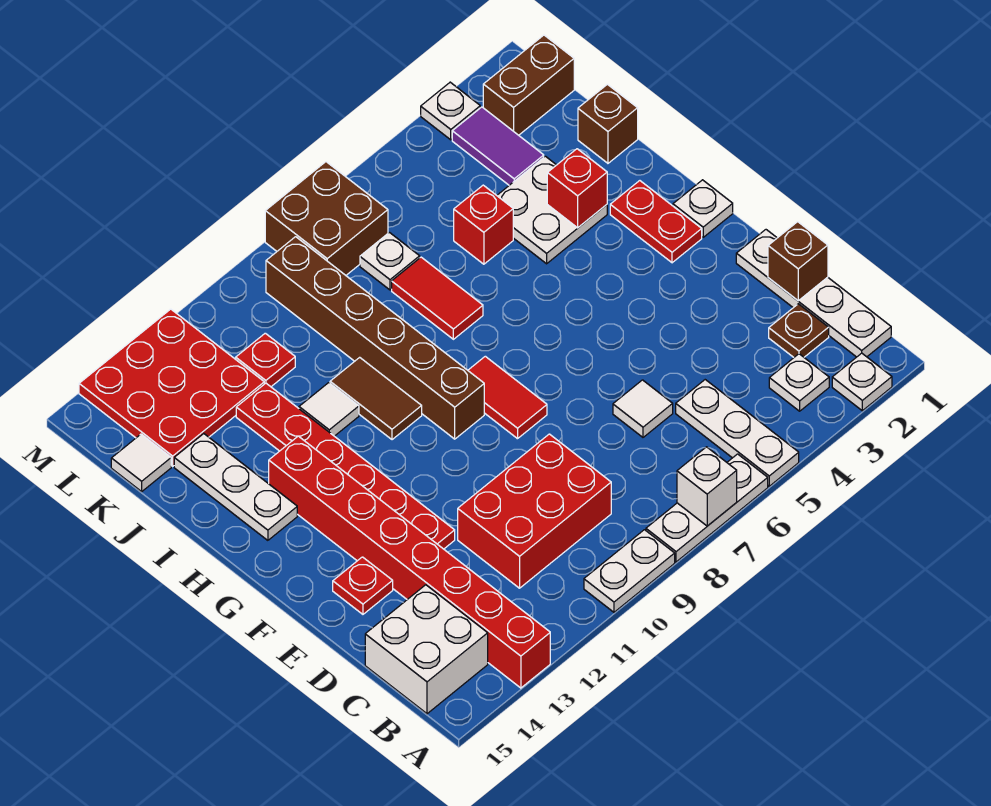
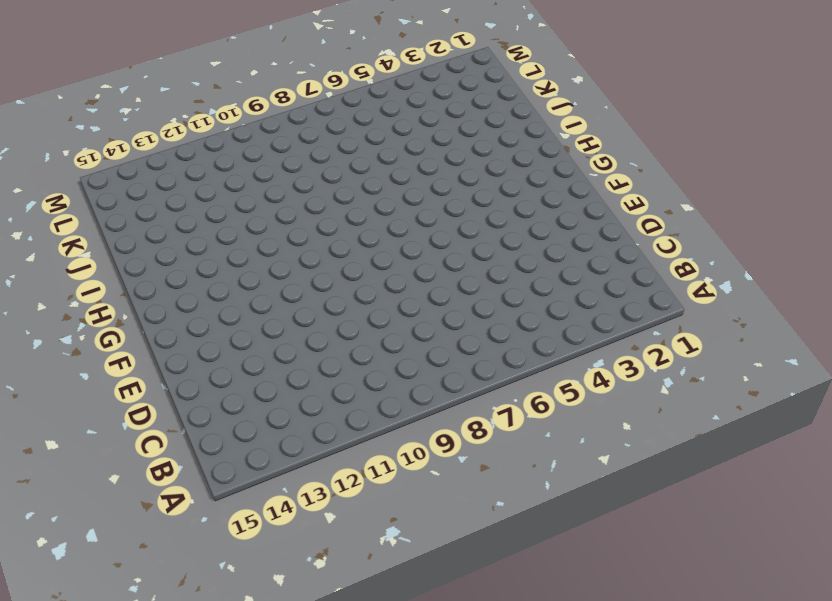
none -> white plate A2 level 1
none -> white plate A5:C5 level 1
none -> white plate A6:A8 level 1
none -> white plate A9:A10 level 1

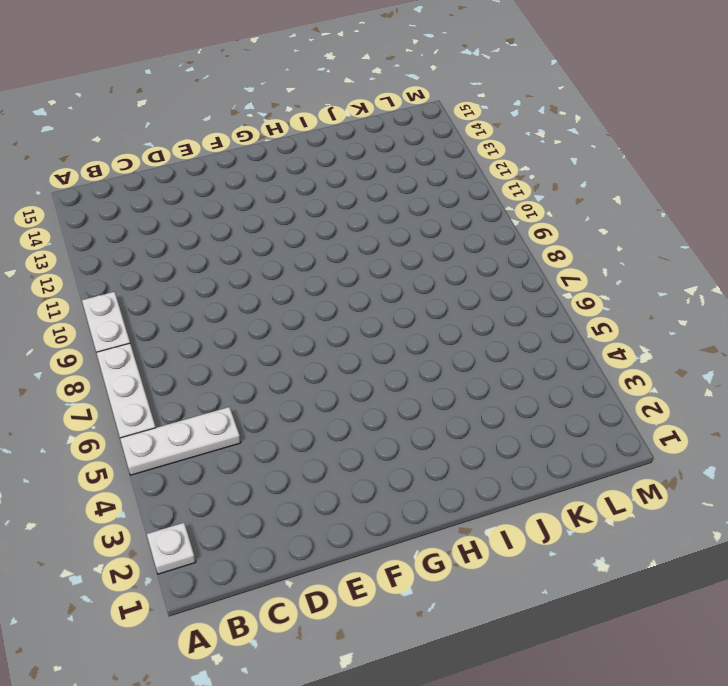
none -> red brick A13:H13 level 1
none -> white plate B1:E1 level 1
none -> white plate B3 level 1
none -> white brick B14:C15 level 1

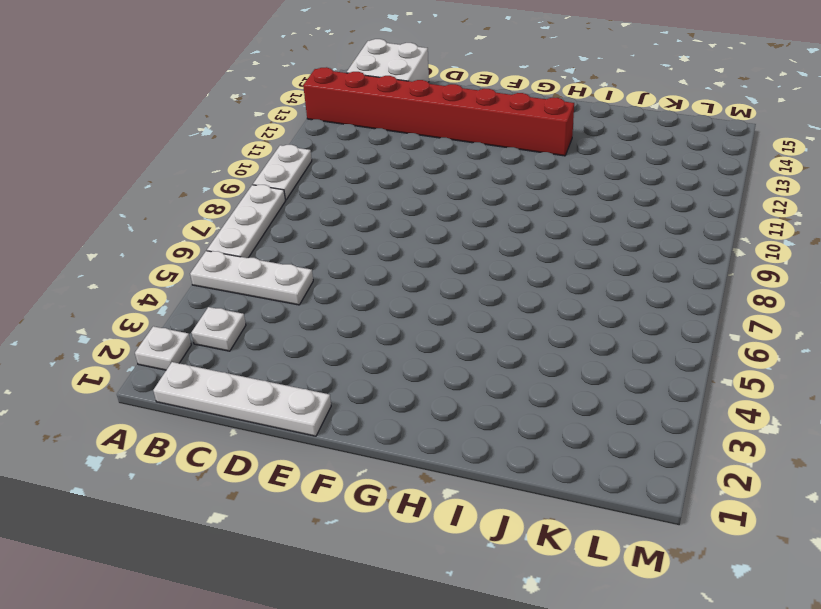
none -> brown plate C2 level 1
none -> red brick C9:D11 level 1
none -> white tile D6 level 1
none -> red plate E12:J12 level 1

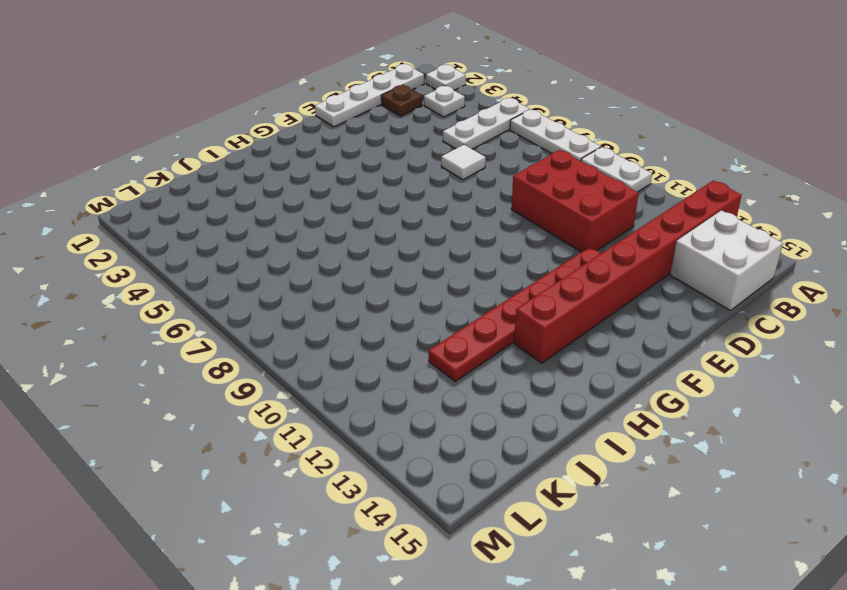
none -> red plate E14 level 1
none -> red tile F8:G8 level 1
none -> white plate G1 level 1
none -> red plate G2:H2 level 1

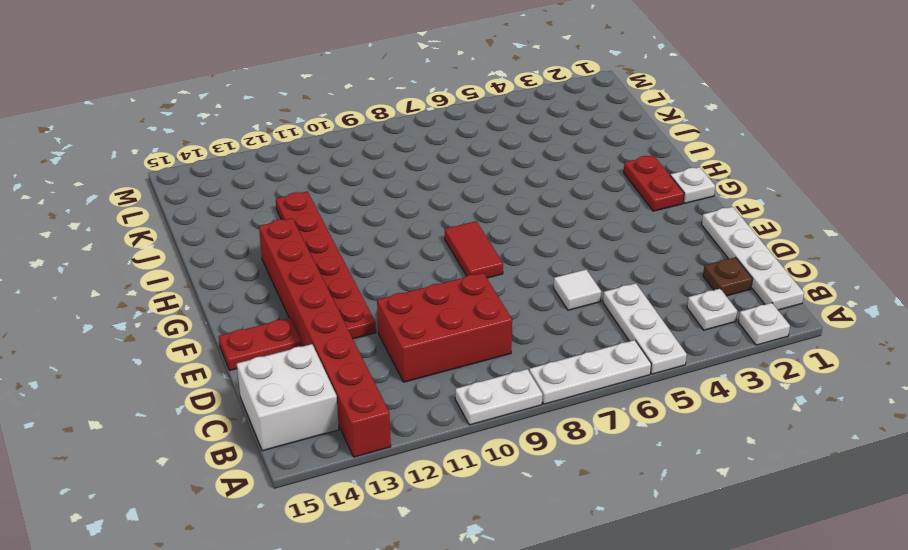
red plate E14:E15 level 1 -> red plate E14 level 1
none -> brown brick G9:L9 level 1
none -> brown tile H10:I10 level 1
none -> white plate H14:J14 level 1
none -> white plate I3:J4 level 1

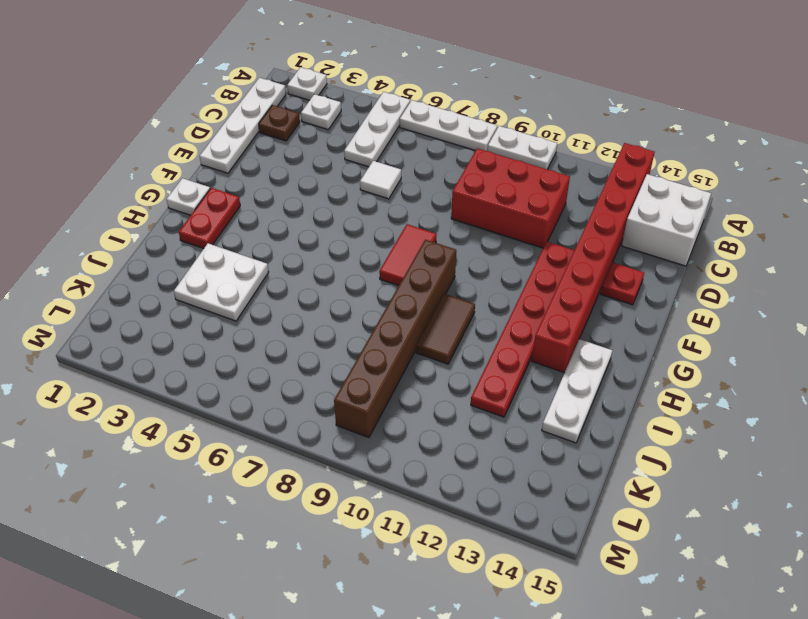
none -> red tile I7:J7 level 1
none -> white tile I11 level 1
none -> brown brick J1 level 1
none -> red brick J5 level 1

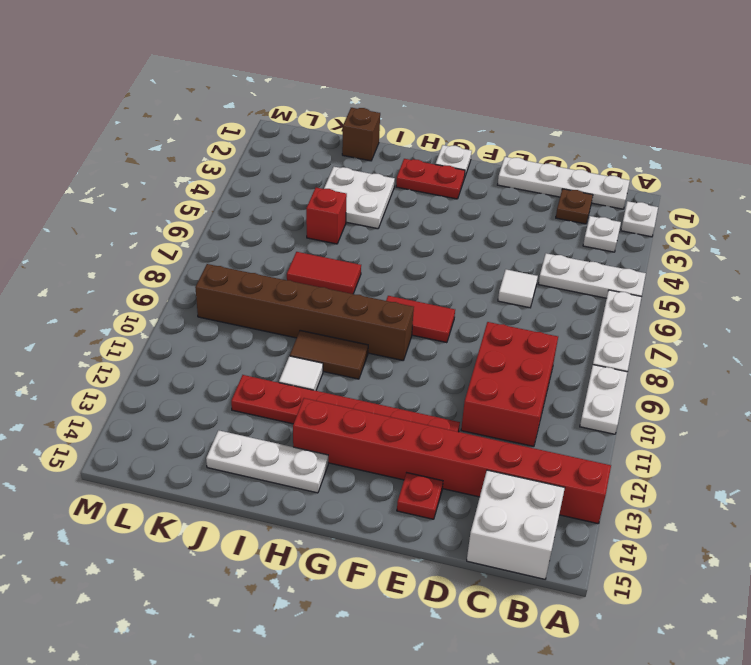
none -> purple tile K3:L3 level 1
none -> white plate K7 level 1
none -> red plate K11 level 1
none -> red plate K12:M14 level 1

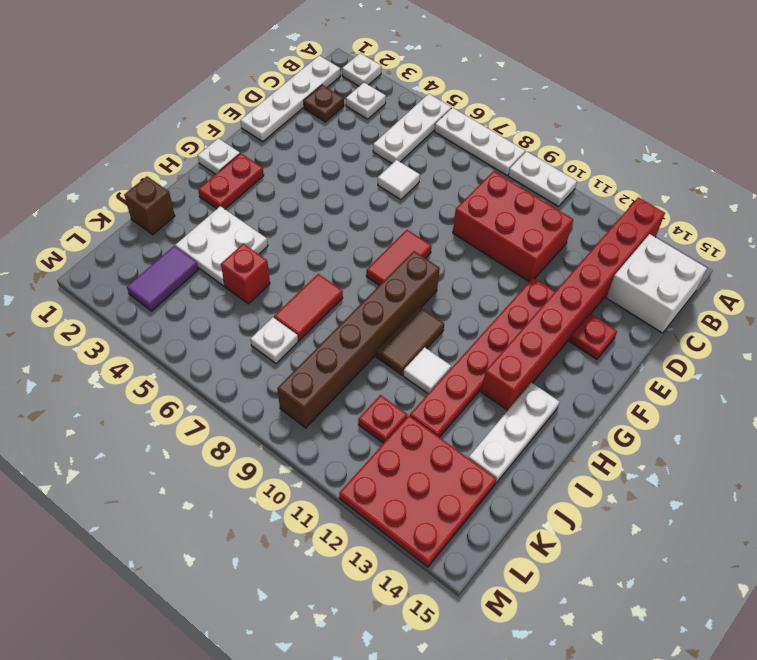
none -> white tile K15 level 1
none -> brown brick L1:L2 level 1
none -> brown brick L7:M8 level 1
none -> white plate M3 level 1

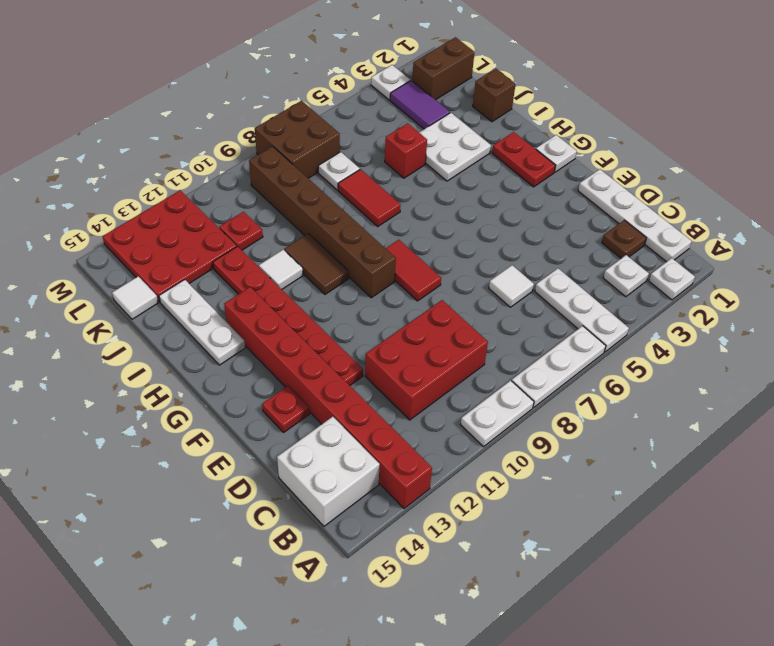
none -> white brick A7 level 2
none -> brown brick D1 level 2
none -> red brick I3 level 2

